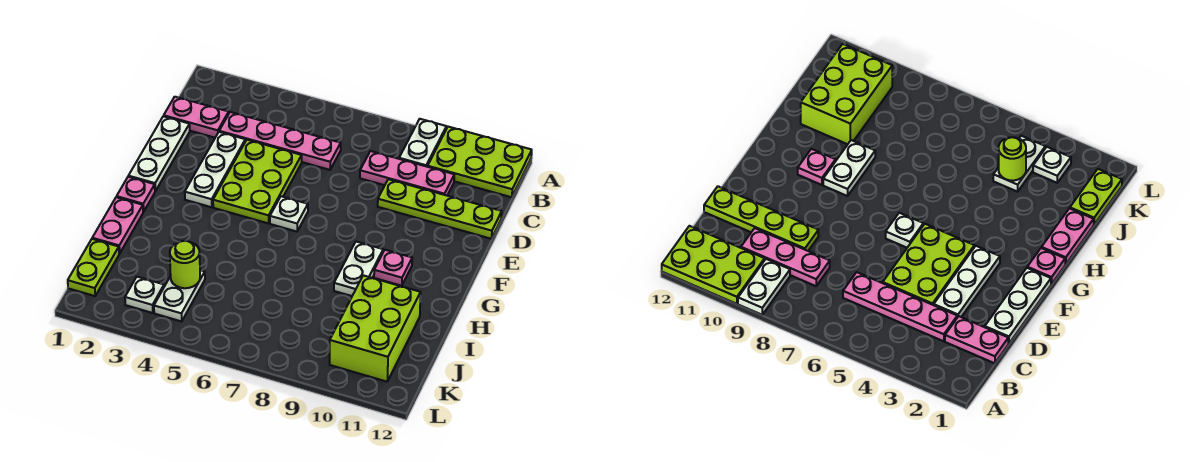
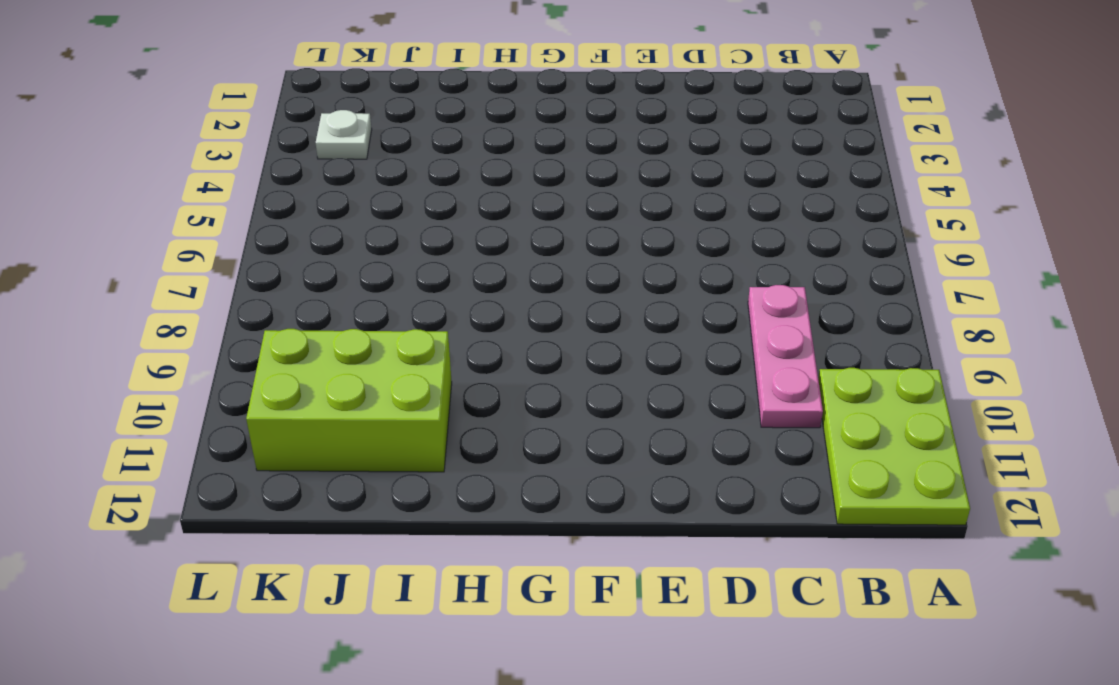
none -> white plate A9:B9 level 1
none -> pink plate C1:C2 level 1
none -> pink plate C3:C6 level 1

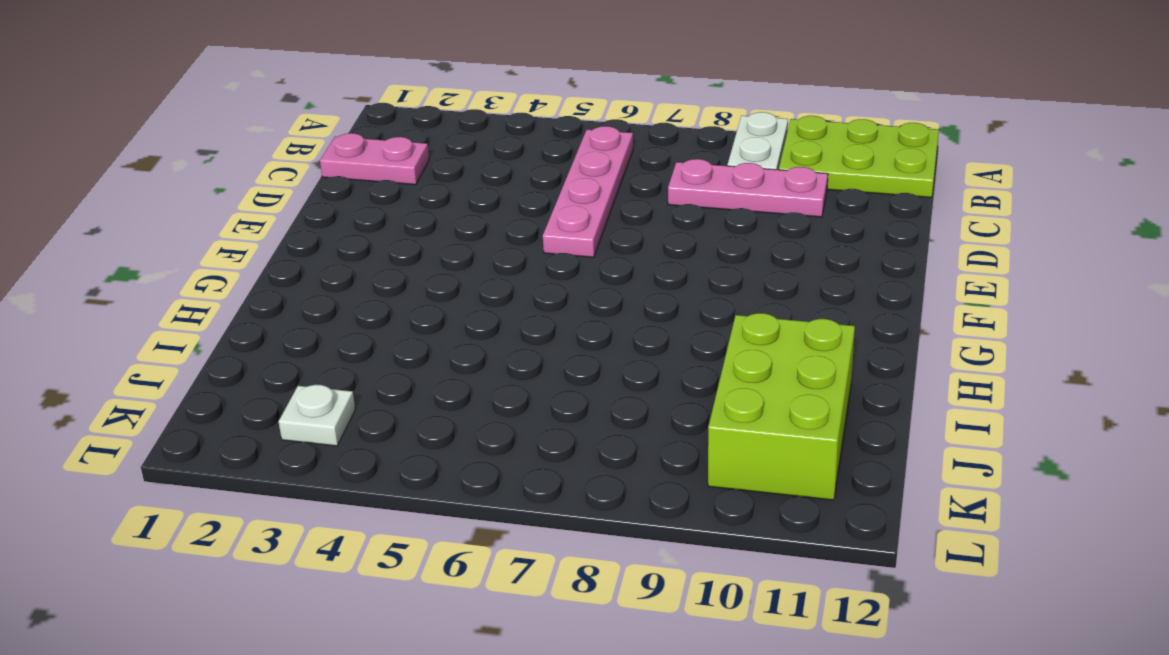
pink plate B6:E6 level 1 -> pink plate C3:C6 level 1
none -> white plate D1:F1 level 1
none -> white plate D3:F3 level 1
none -> lime plate D4:F5 level 1

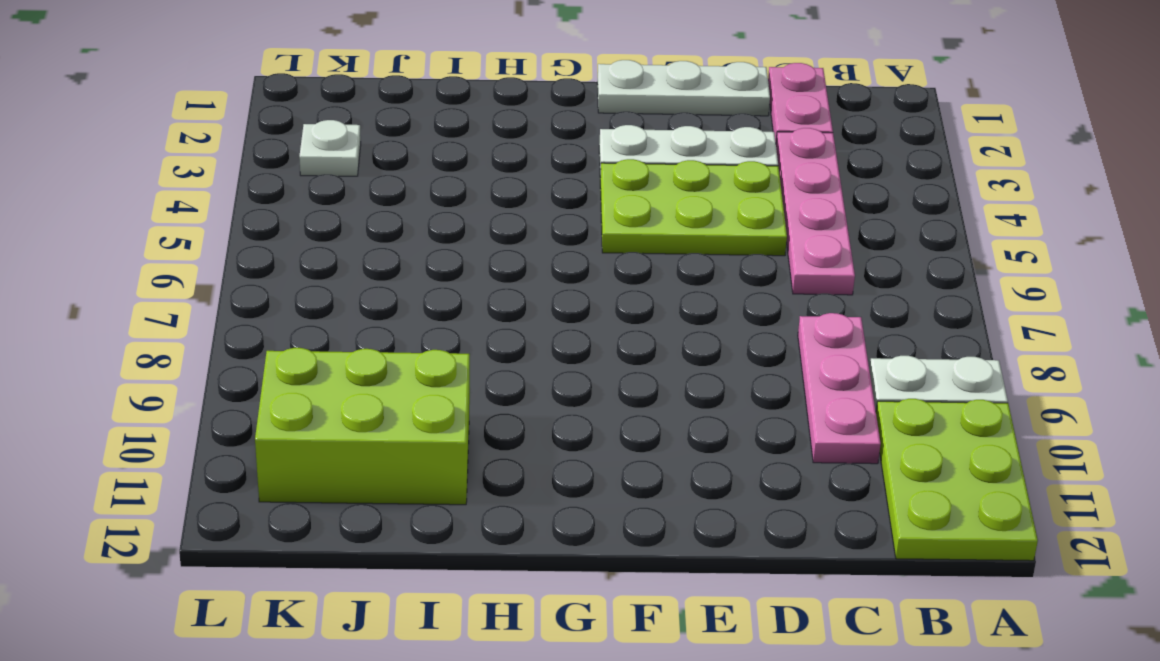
none -> lime plate D9:D12 level 1
none -> white plate F6 level 1
none -> pink plate G1 level 1

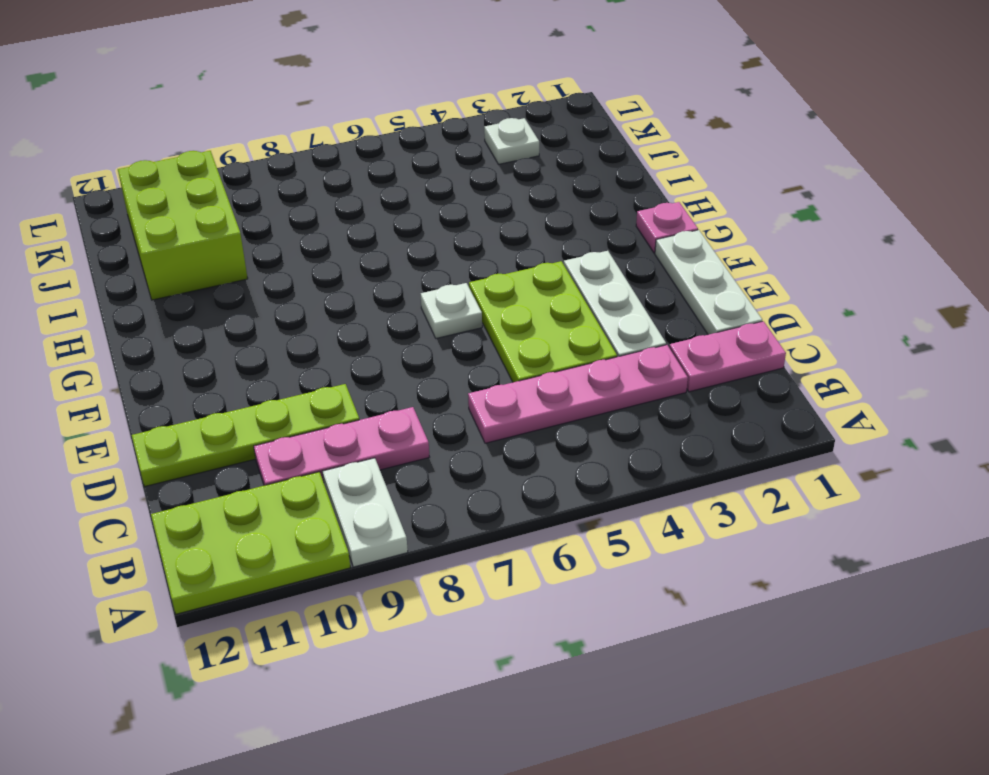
none -> white plate G9:H9 level 1
none -> pink plate G10 level 1
none -> pink plate H1:I1 level 1

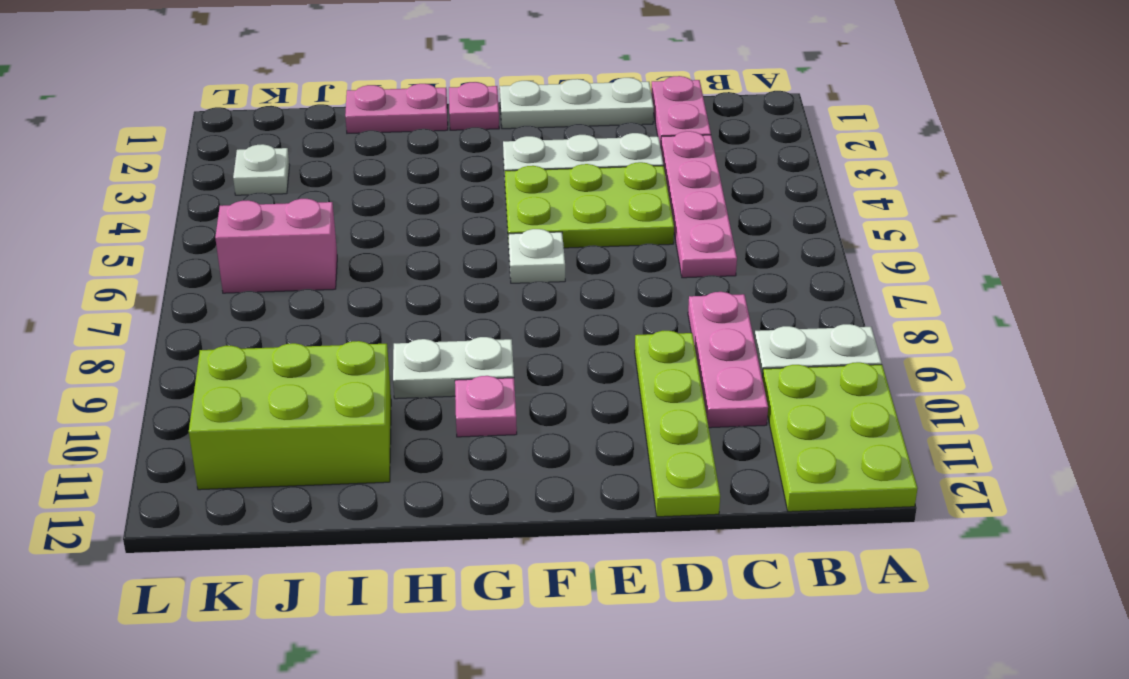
pink brick J6:K6 level 1 -> none
none -> lime plate J1:K1 level 1
none -> white plate J4:K4 level 1
none -> lime round brick J4 level 2

